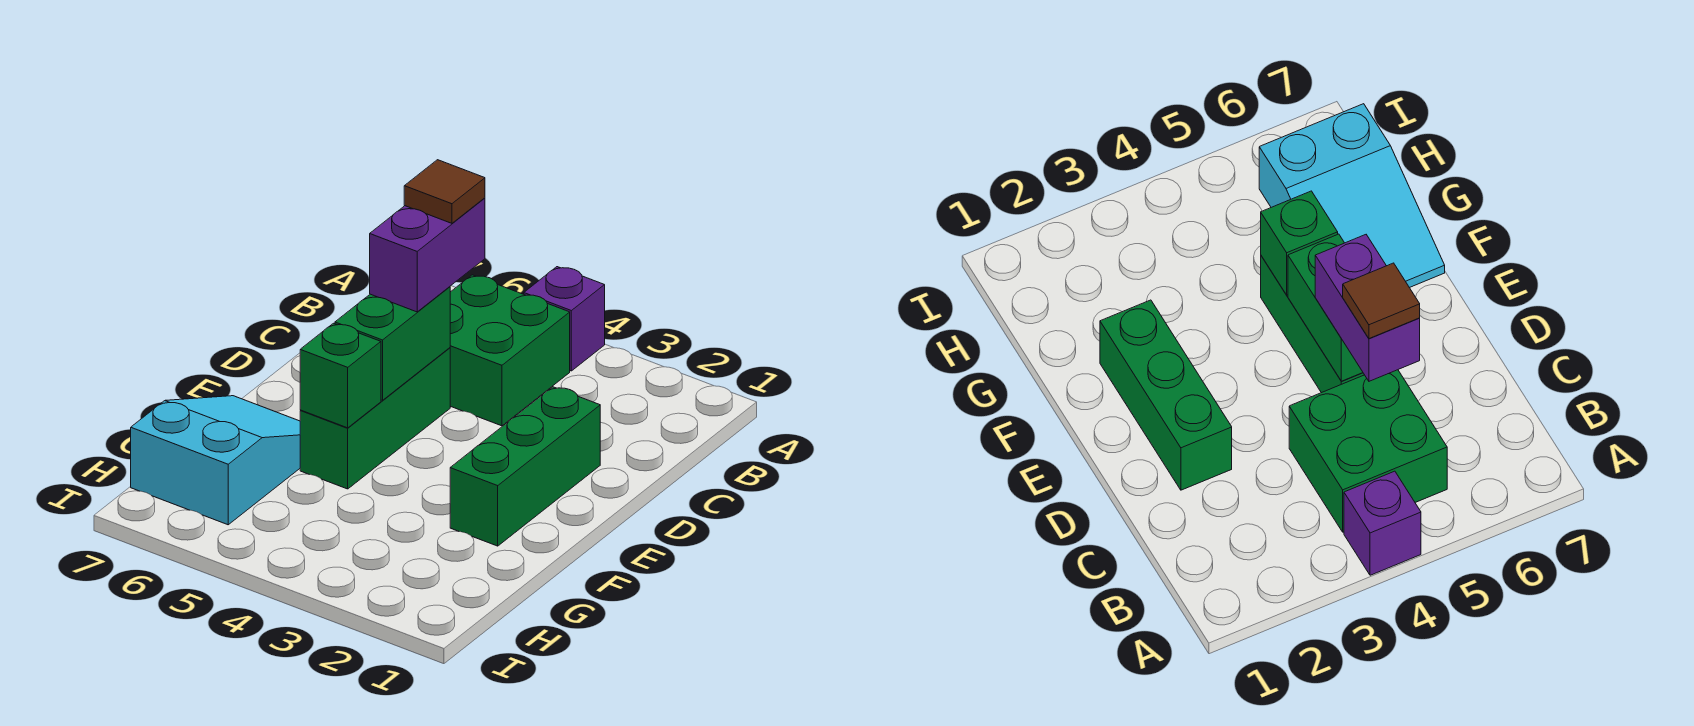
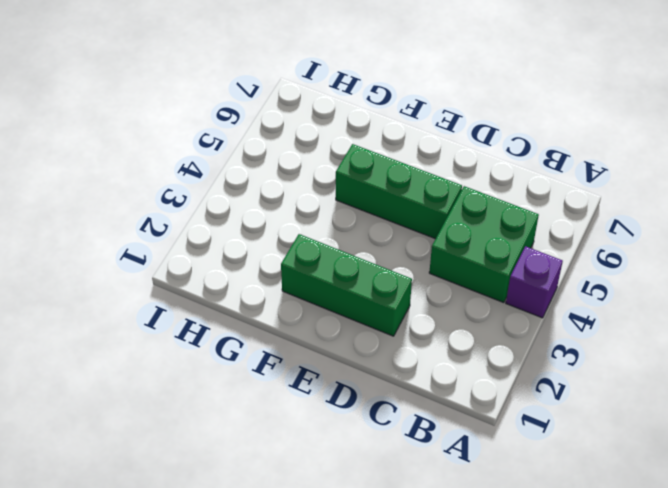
none -> cyan slope F6:H7 level 1 top H
none -> green brick D5:E5 level 2

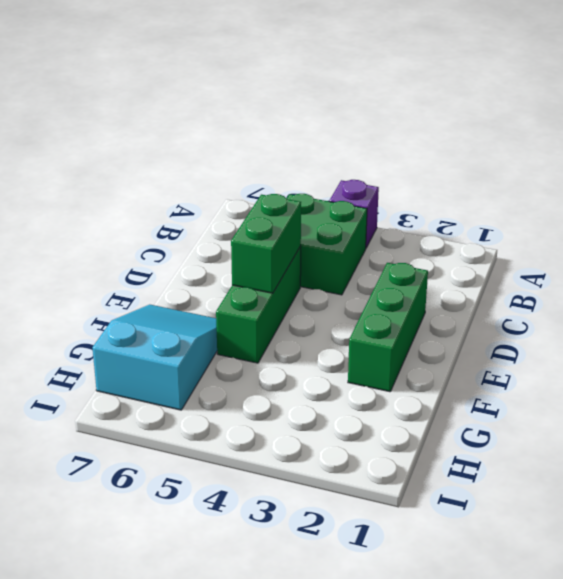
none -> green brick F5 level 2
none -> purple brick C5:D5 level 3

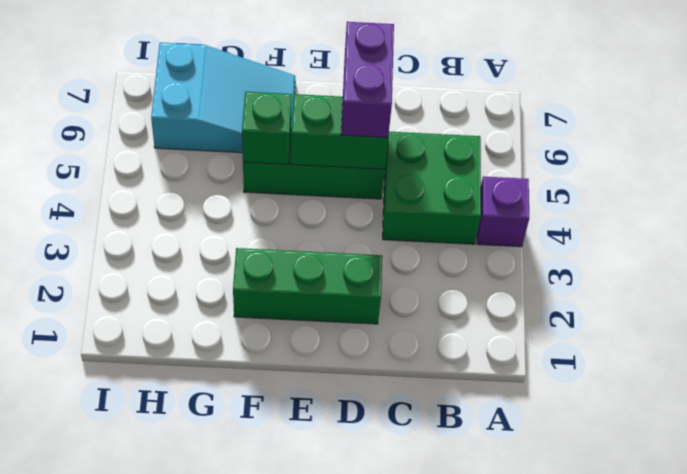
purple brick D5:D6 level 3 -> purple brick C5:D5 level 3
none -> brown tile C5 level 4

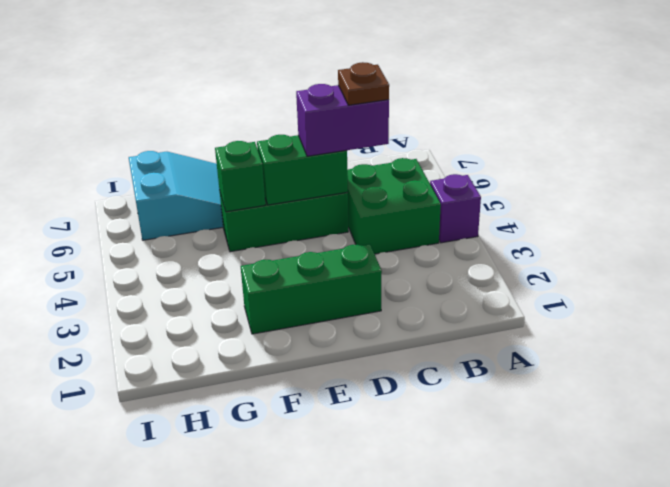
brown plate C5 level 4 -> brown tile C5 level 4

